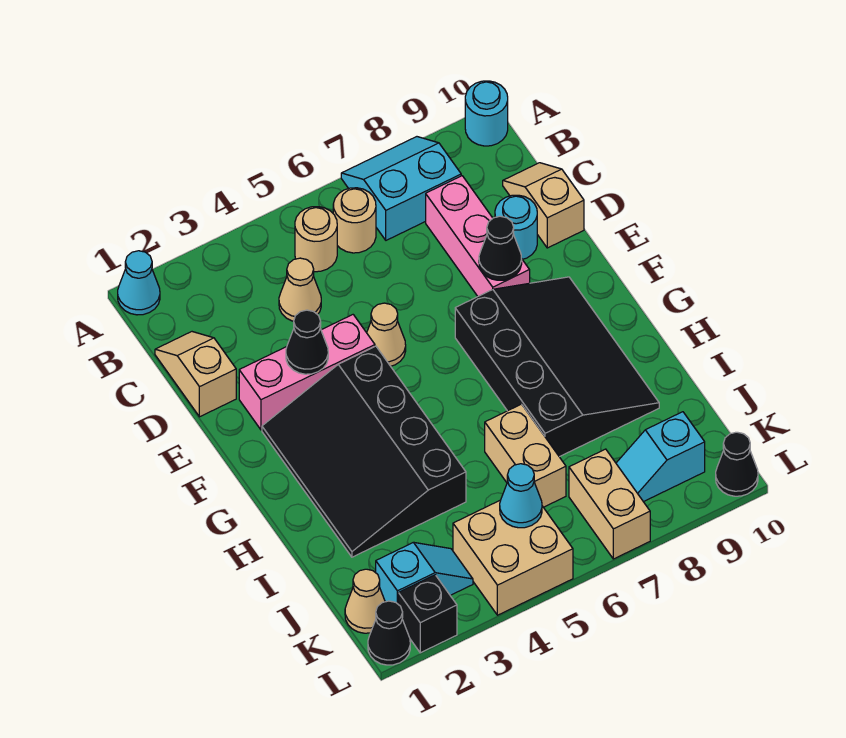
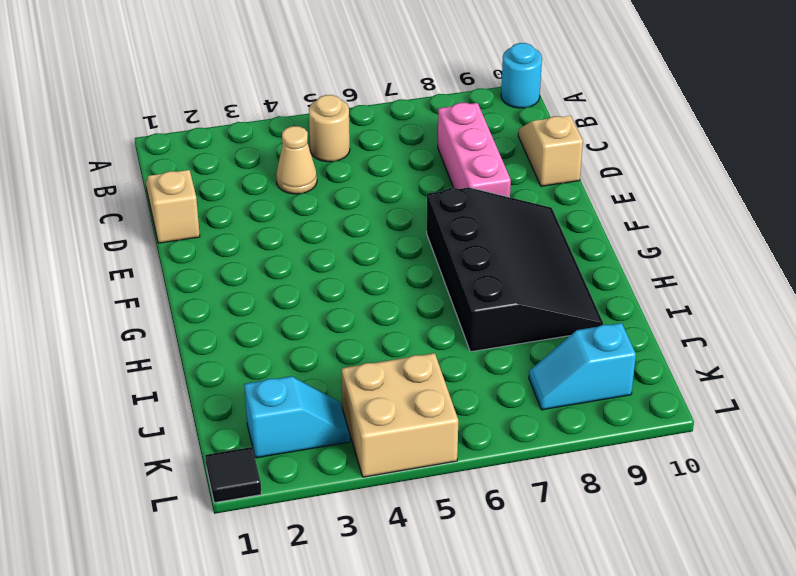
black tile L1 level 1 -> black cone L1 level 1
none -> cyan cone A1 level 1
none -> cyan slope A7:B8 level 1 top B
none -> tan round brick B6 level 1

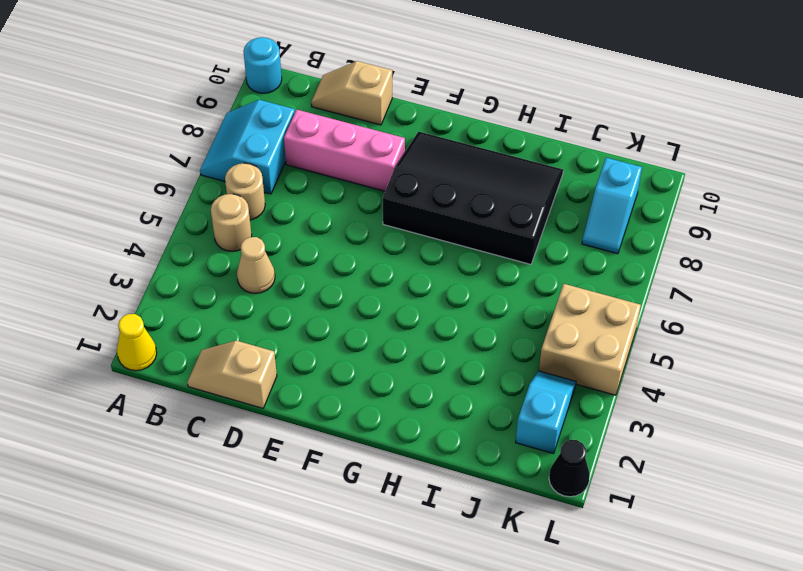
yellow cone A1 level 1 -> cyan cone A1 level 1
none -> cyan round brick D9 level 1
none -> pink brick E2:E4 level 1
none -> tan cone E5 level 1

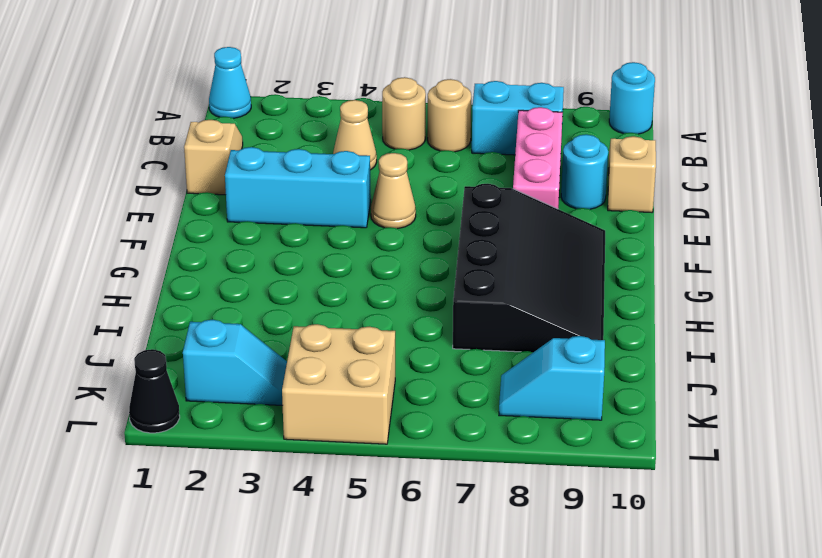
cyan brick E2:E4 level 1 -> pink brick E2:E4 level 1
none -> black slope F2:I4 level 1 top 4
none -> tan brick I6:J6 level 1
none -> tan cone K1 level 1

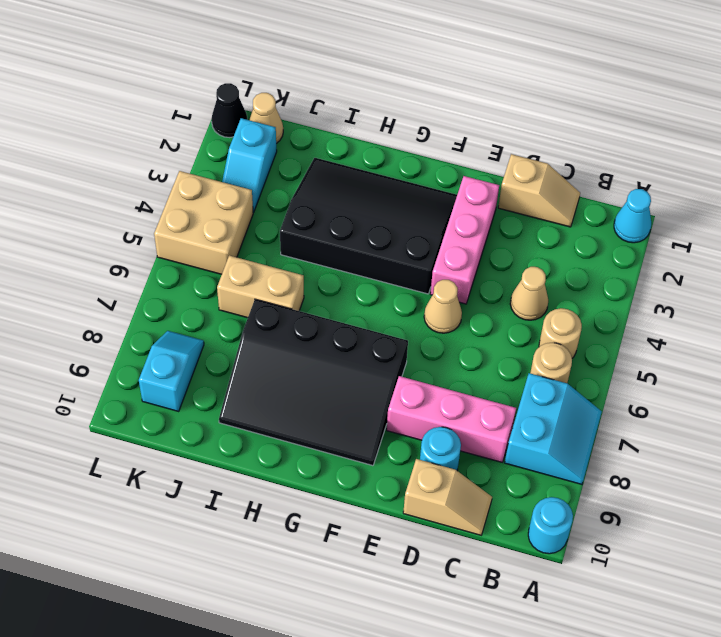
none -> tan brick K7:L7 level 1
none -> black brick L2 level 1
none -> black cone L10 level 1

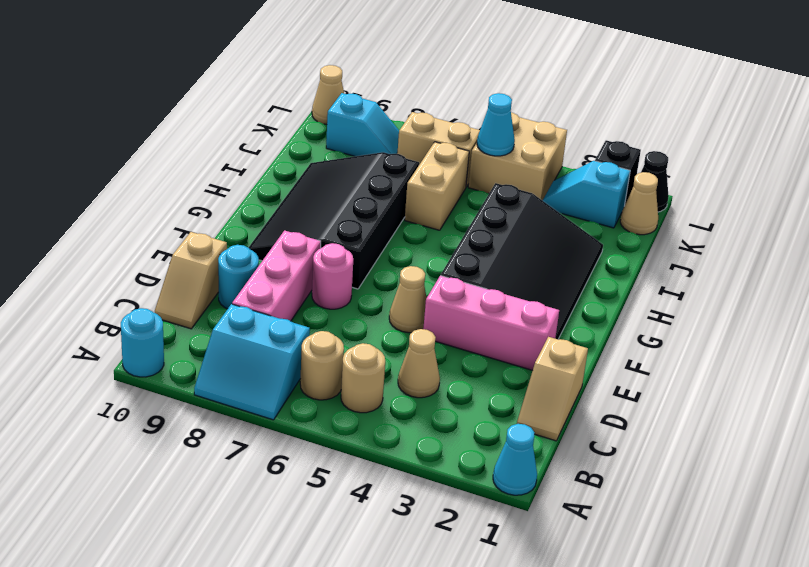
pink round brick E7 level 1 -> none
tan brick K6:K7 level 1 -> tan brick K7:L7 level 1
tan cone L10 level 1 -> black cone L10 level 1
none -> black cone E3 level 2
none -> black cone E8 level 2

